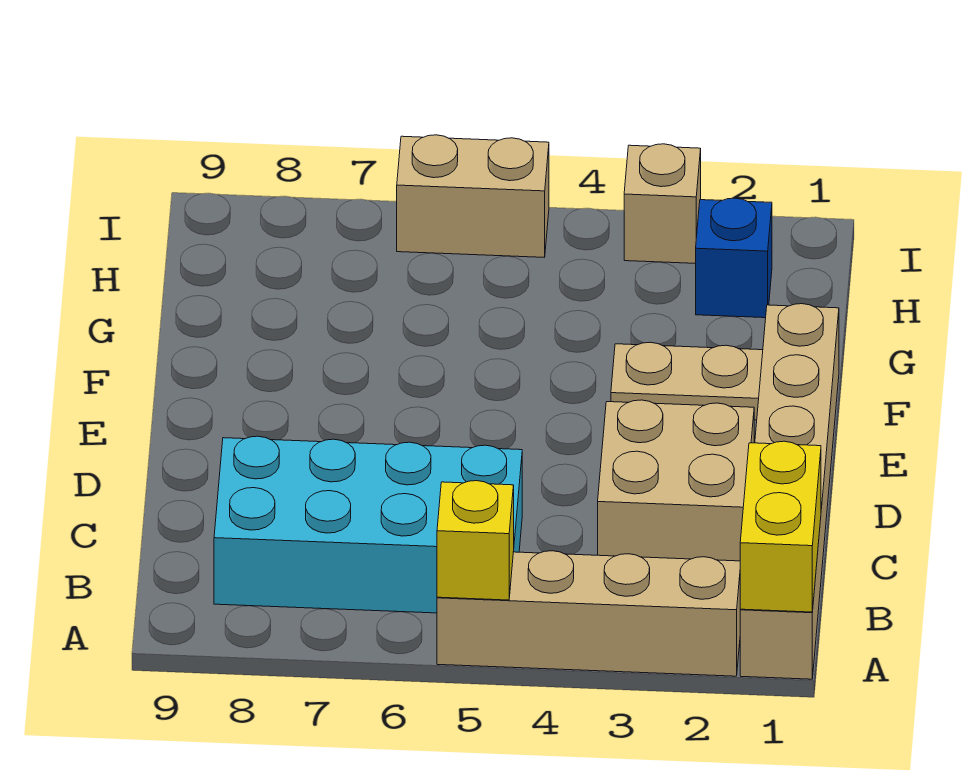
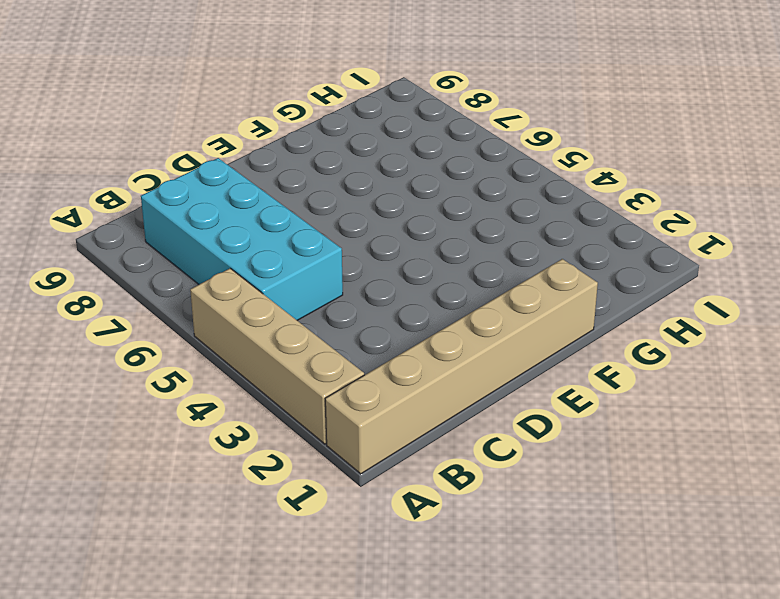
none -> tan brick C2:D3 level 1
none -> tan plate F2:F3 level 1

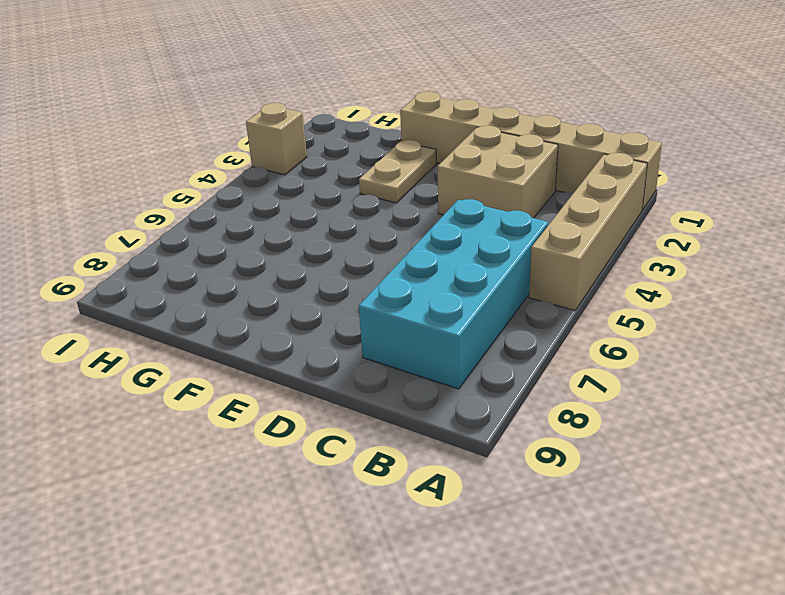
none -> blue brick H2 level 1
none -> tan brick I5:I6 level 1

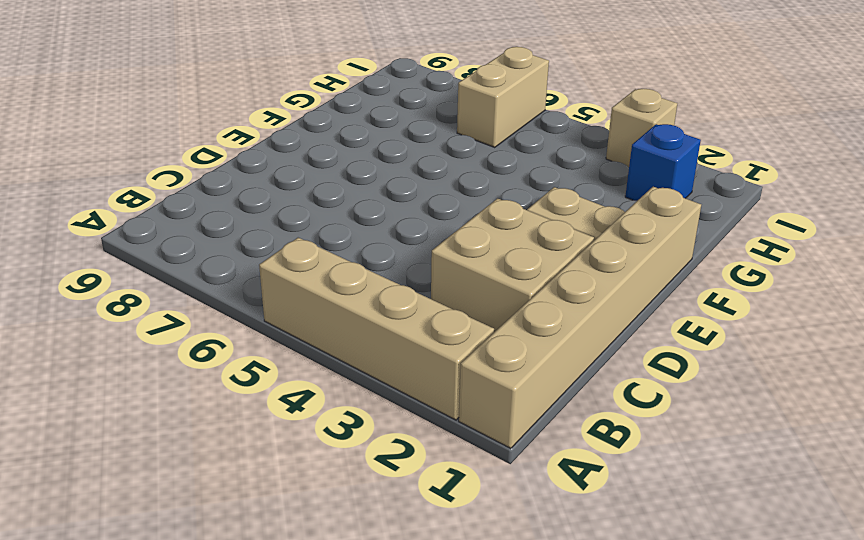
tan brick H6:I6 level 1 -> tan brick I5:I6 level 1
none -> cyan brick B5:C8 level 1
none -> yellow brick A1:B1 level 2

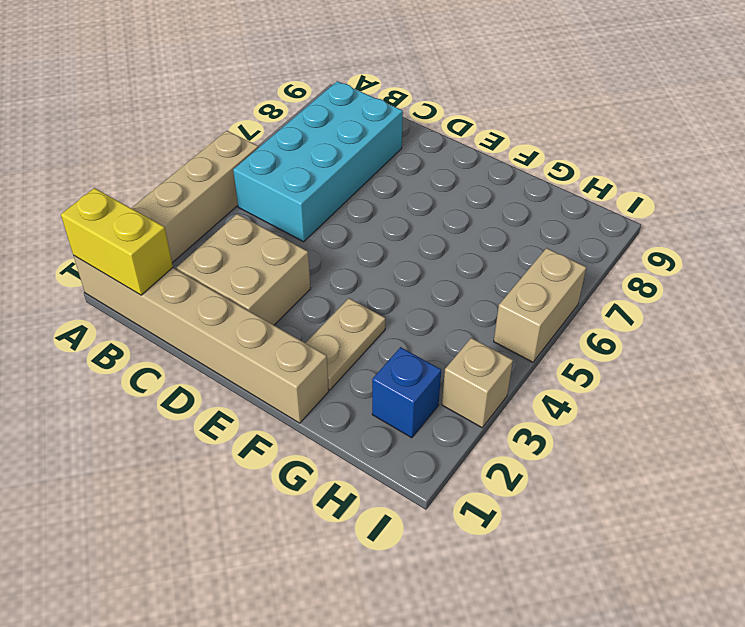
none -> yellow brick A5 level 2

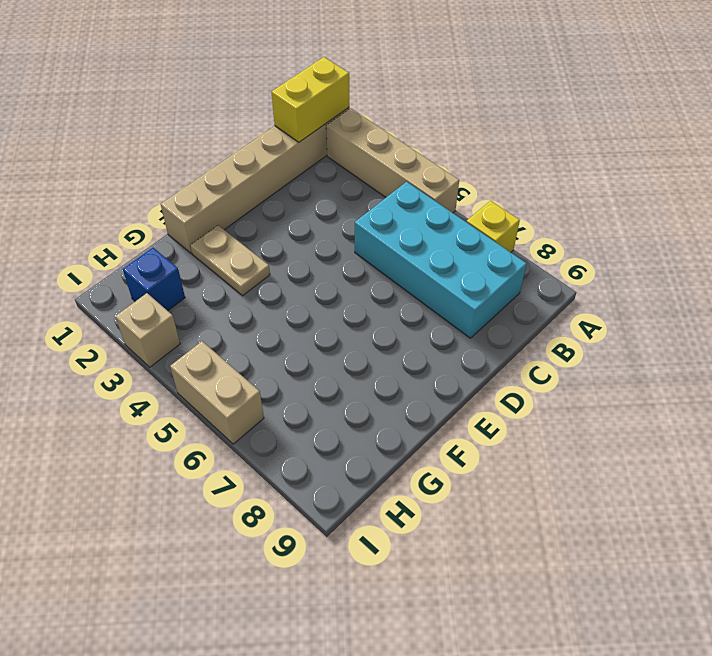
yellow brick A7 level 1 -> yellow brick A5 level 2
none -> tan brick C2:D3 level 1

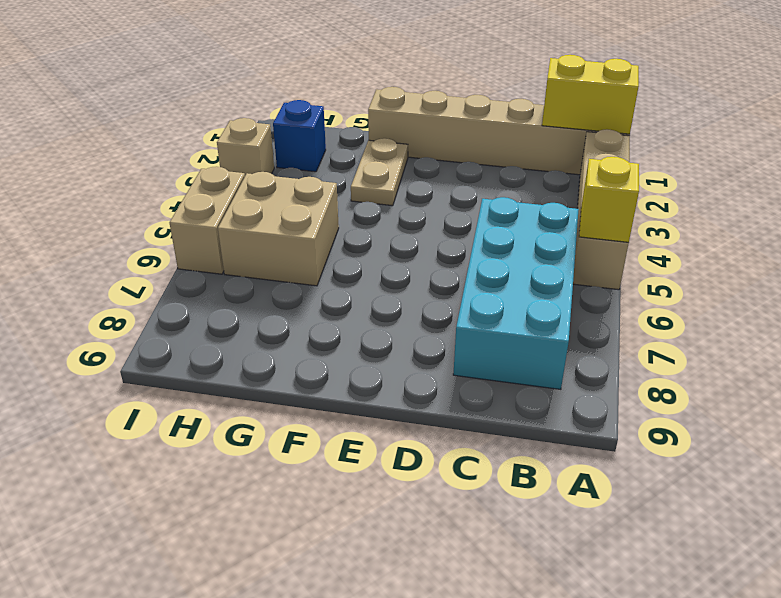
tan brick G5:H6 level 1 -> tan brick C2:D3 level 1

